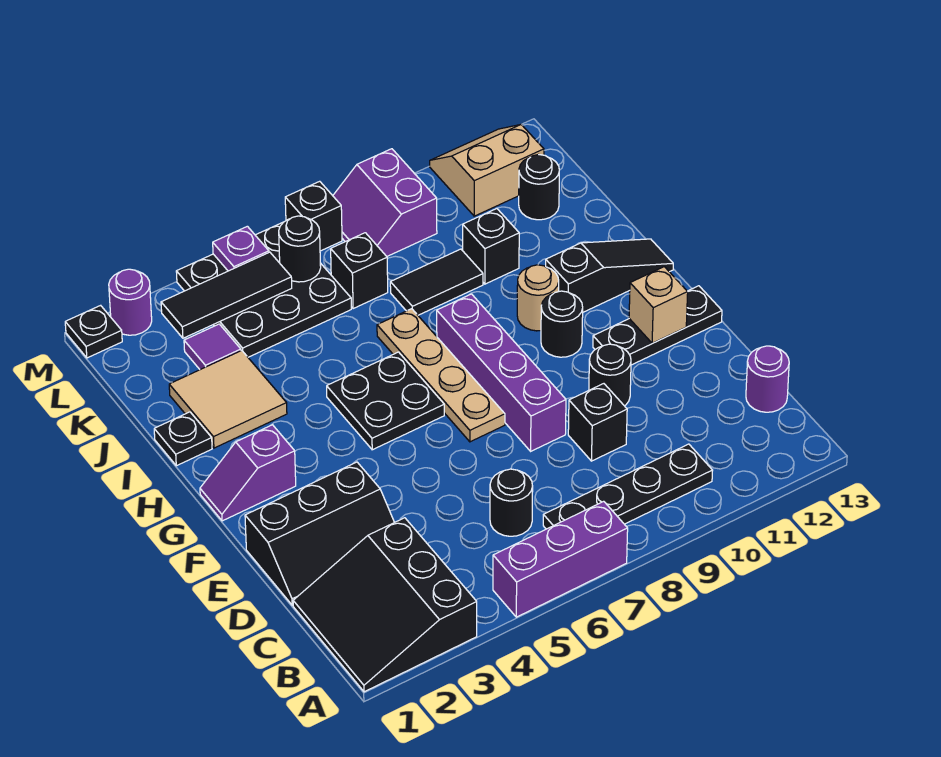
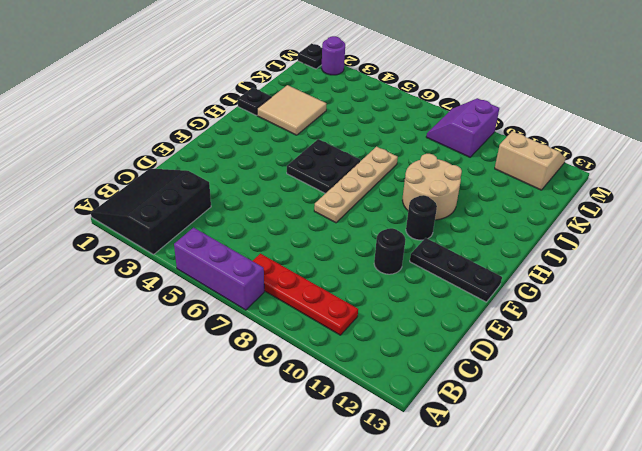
red plate B7:B10 level 1 -> black plate B7:B10 level 1
tan round brick H9:I10 level 1 -> tan round brick H10 level 1
none -> black round brick C6 level 1
none -> purple round brick C13 level 1
none -> black slope D1:E3 level 1 top E
none -> black brick D9 level 1

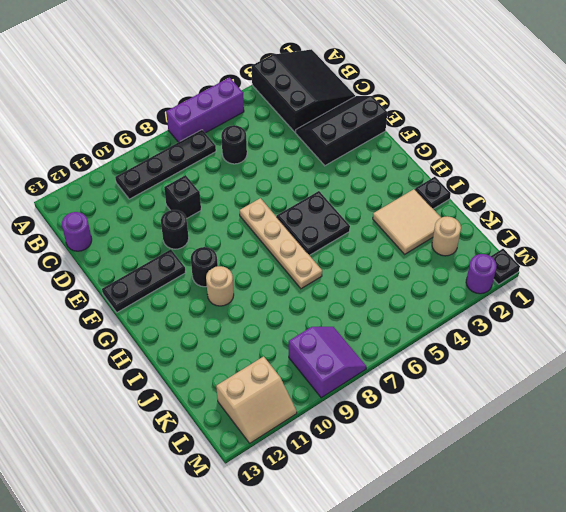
tan round brick K2 level 1 -> none
none -> purple brick E8:H8 level 1
none -> purple slope G1:G2 level 1 top 2
none -> black slope H11:H13 level 1 top 11
none -> black tile J8:J9 level 1

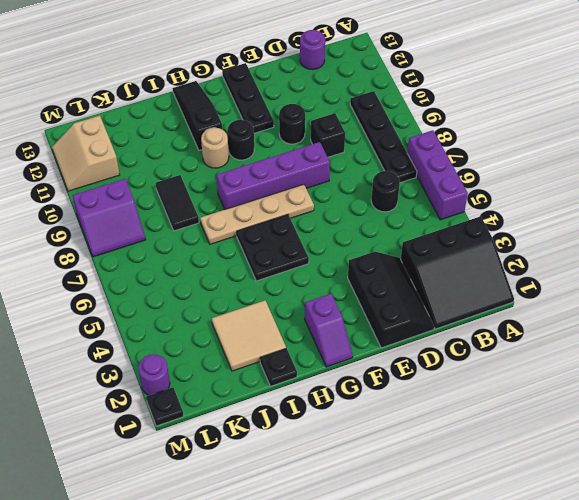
none -> black brick J10 level 1
none -> purple tile K3 level 1
none -> black plate K4:M6 level 1
none -> black brick K7 level 1

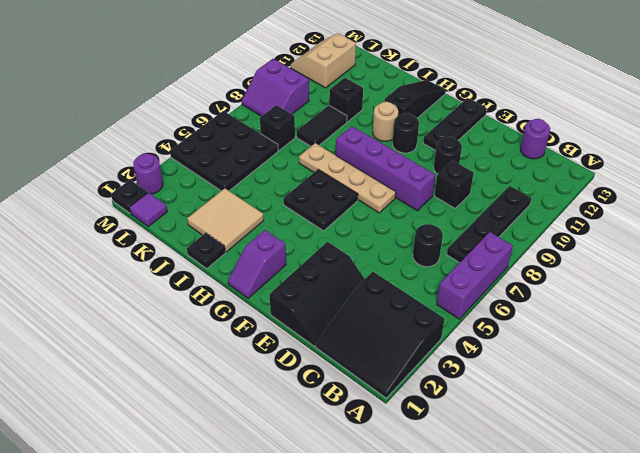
purple tile L1 level 1 -> purple tile K3 level 1
none -> black round brick K12 level 1
none -> black brick M7 level 1
none -> tan brick F12 level 2
none -> black tile L3:L5 level 2

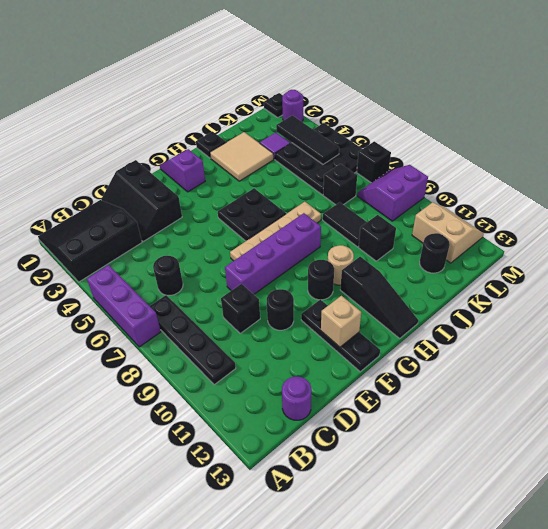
none -> black round brick L6 level 2
none -> purple plate M5 level 2

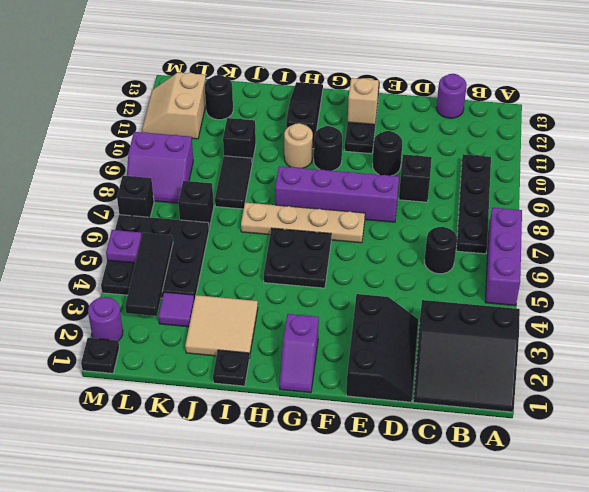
none -> black round brick L6 level 2

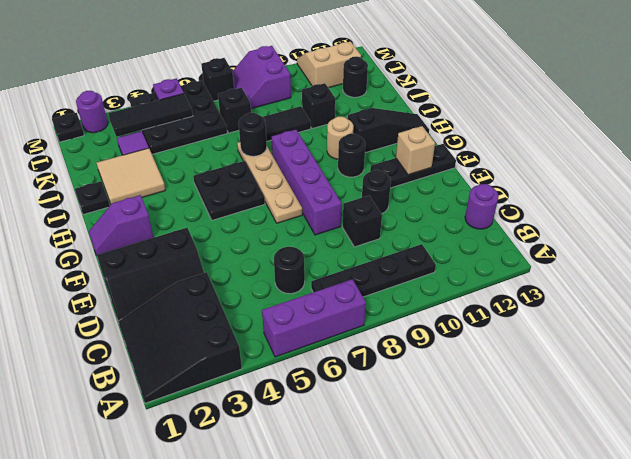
black round brick I7 level 2 -> black round brick L6 level 2

